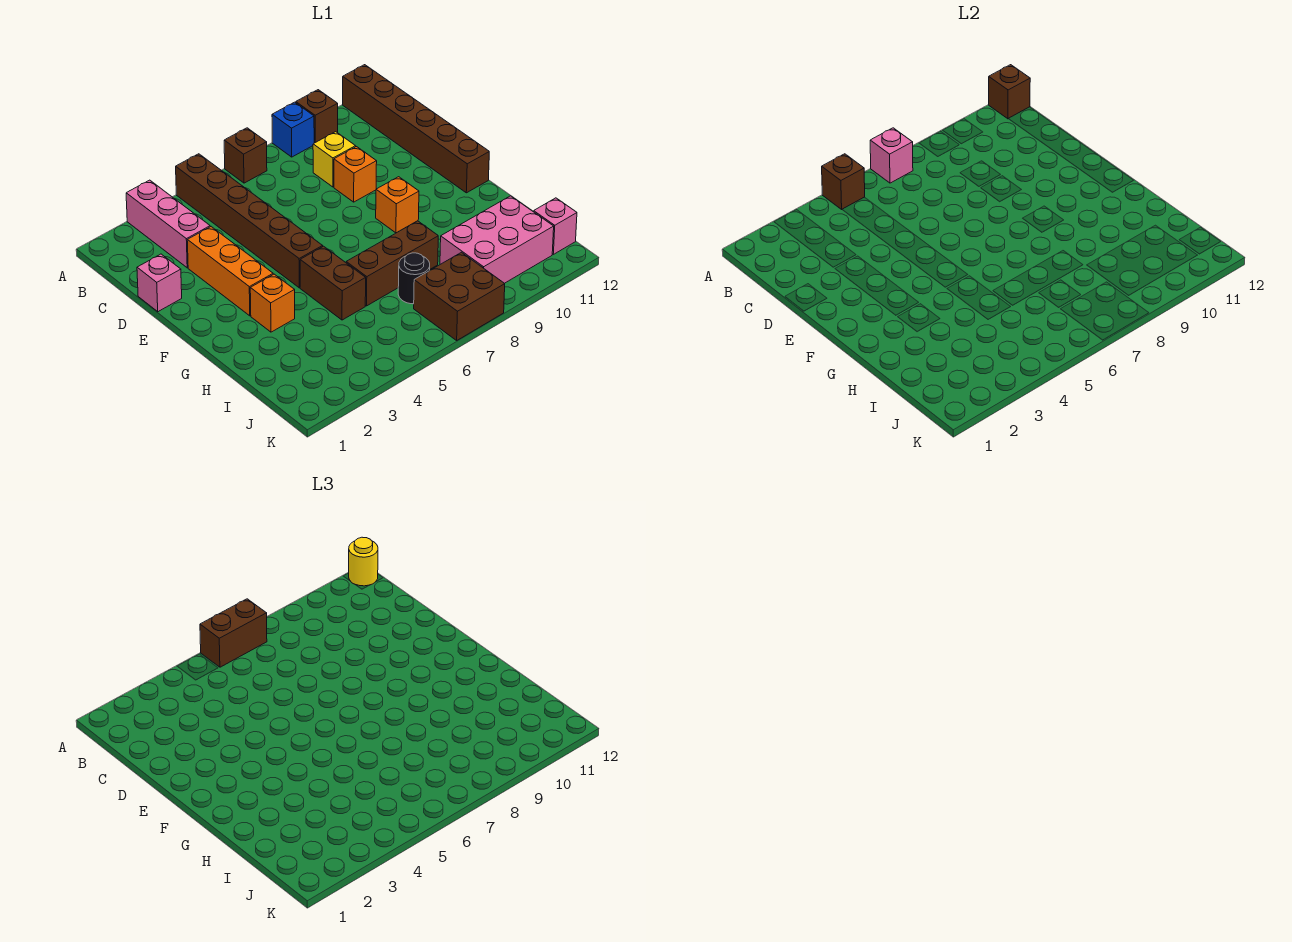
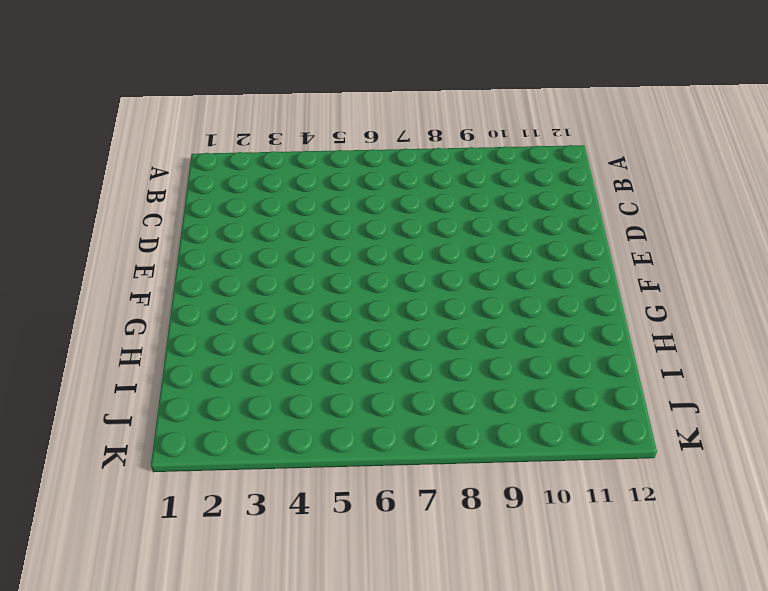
none -> pink brick A3:C3 level 1
none -> brown brick A5:F5 level 1
none -> brown brick A7 level 1

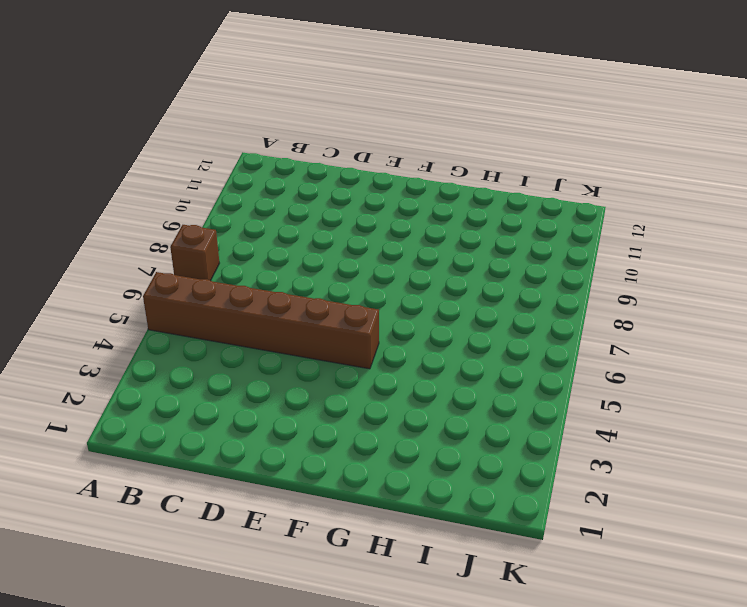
none -> pink brick A3:C3 level 1
none -> blue brick A9 level 1
none -> brown brick A10 level 1

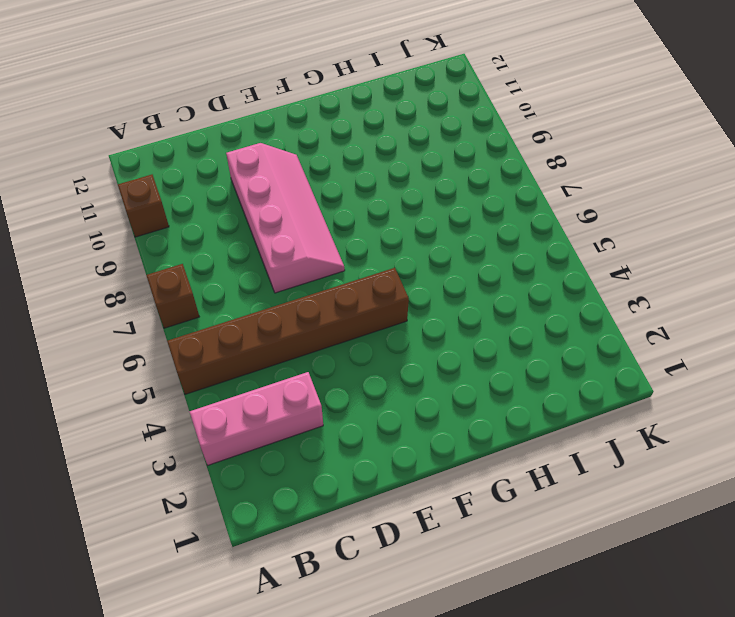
pink slope D7:E10 level 1 top D -> orange brick D9 level 1
none -> blue brick A9 level 1
none -> brown brick A12:F12 level 1
none -> yellow brick C9 level 1

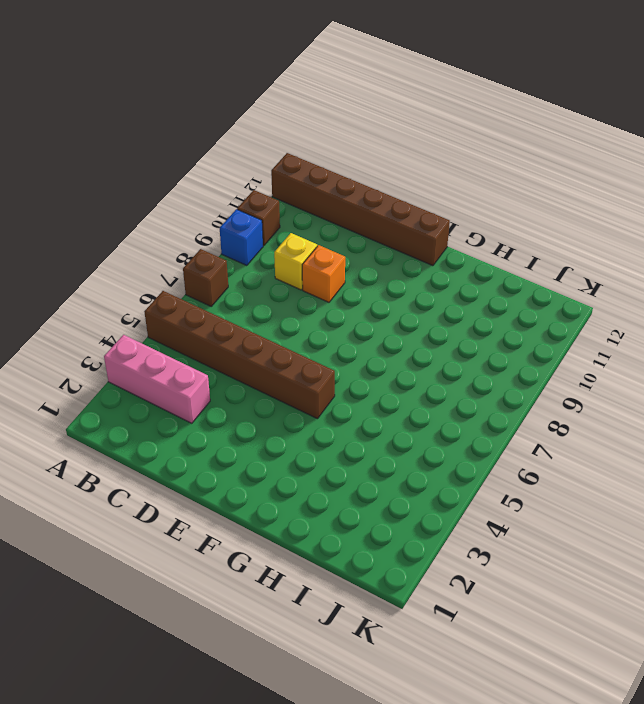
none -> pink brick D1 level 1
none -> orange brick D3:F3 level 1
none -> orange brick F9 level 1

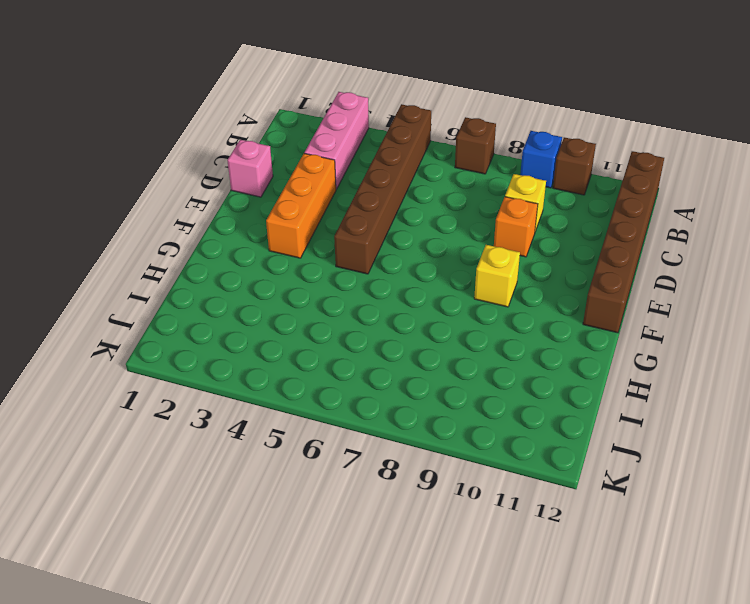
yellow brick F9 level 1 -> orange brick F9 level 1
none -> orange brick G3 level 1
none -> brown brick G5:H5 level 1
none -> brown brick H6:H8 level 1

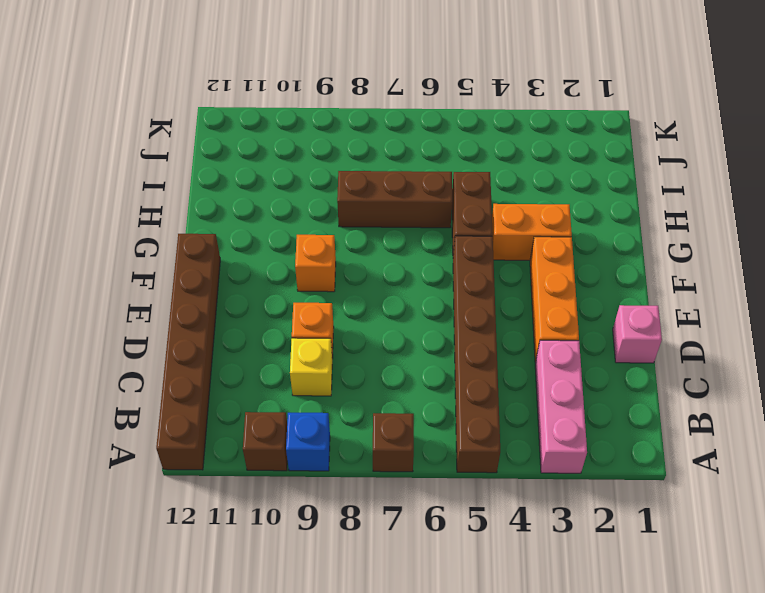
orange brick G3:G4 level 1 -> orange brick G3 level 1
none -> black round brick I7 level 1
none -> pink brick I9:J11 level 1
none -> brown brick J7:K8 level 1

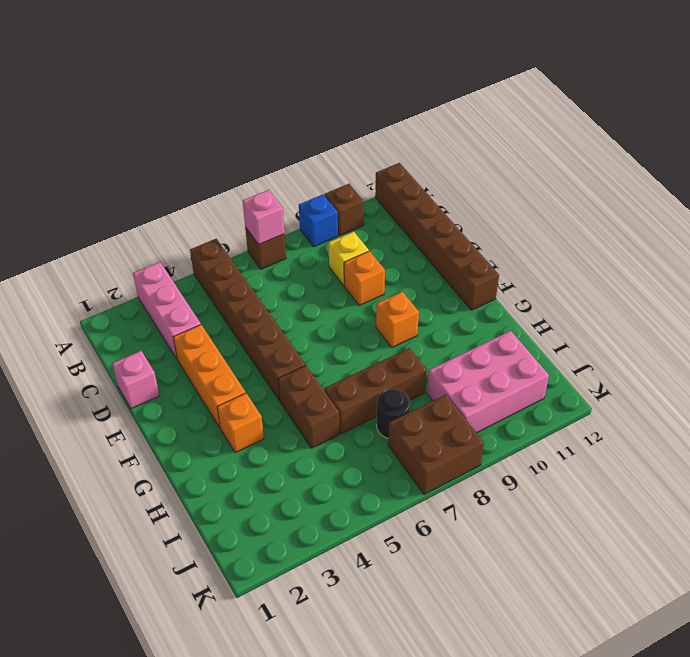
none -> pink brick J12 level 1
none -> brown brick A5 level 2
none -> brown brick A12 level 2

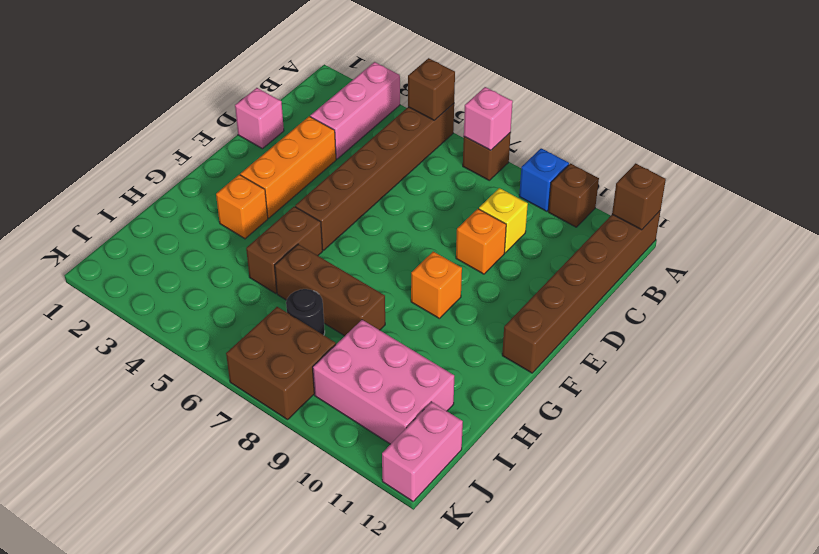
pink brick J12:K12 level 1 -> pink brick J12 level 1
none -> brown brick A6:A7 level 3
none -> yellow round brick A12 level 3

